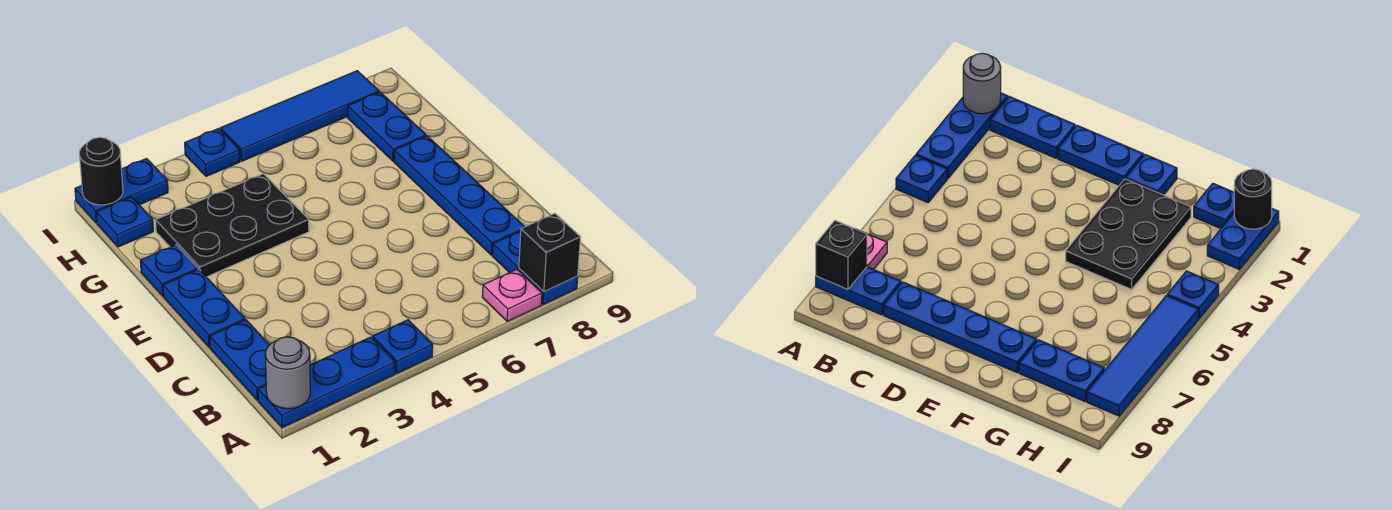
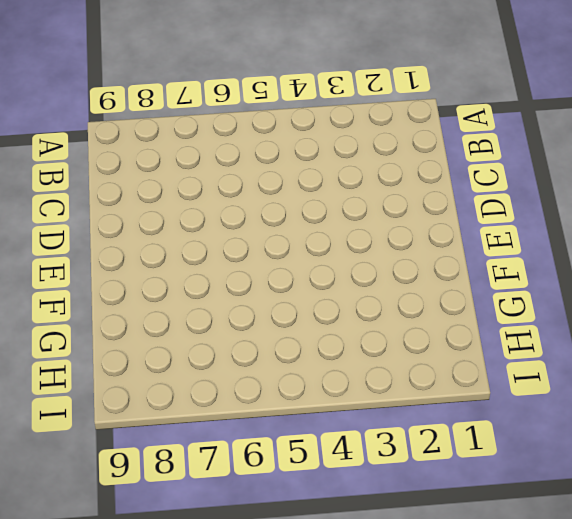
none -> blue plate A1:A3 level 1
none -> blue plate A4 level 1
none -> pink plate A7 level 1

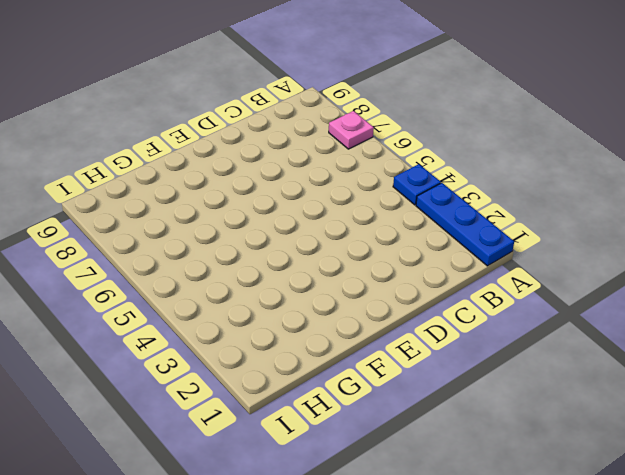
none -> blue plate A8:B8 level 1
none -> blue plate B1:C1 level 1
none -> blue plate C8:F8 level 1

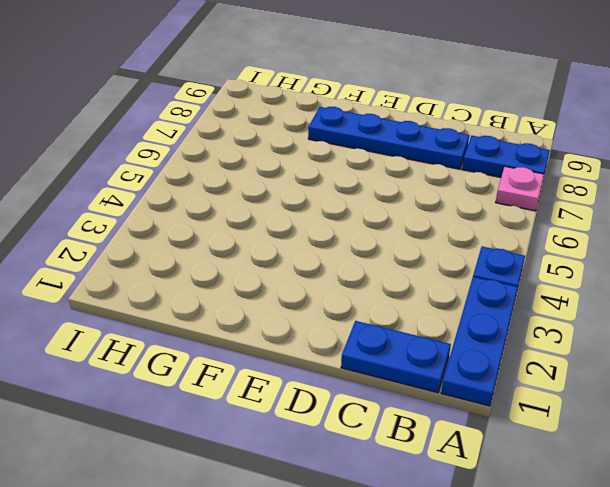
none -> blue plate D1:E1 level 1
none -> blue plate F1 level 1
none -> black plate F2:G4 level 1

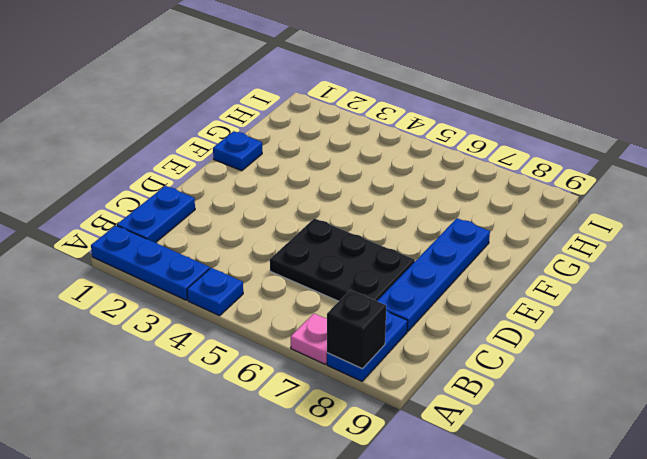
black plate C5:D7 level 1 -> black plate F2:G4 level 1
none -> blue plate D1:E1 level 1
none -> blue plate G8:H8 level 1
none -> blue plate H1 level 1

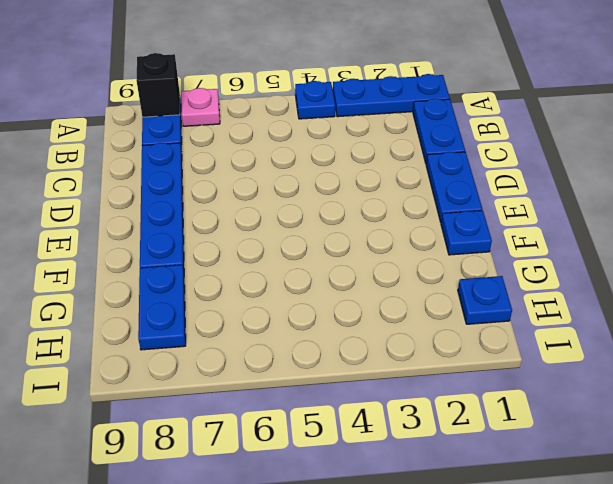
none -> black plate F2:G4 level 1
none -> blue plate I1:I2 level 1
none -> blue plate I4 level 1

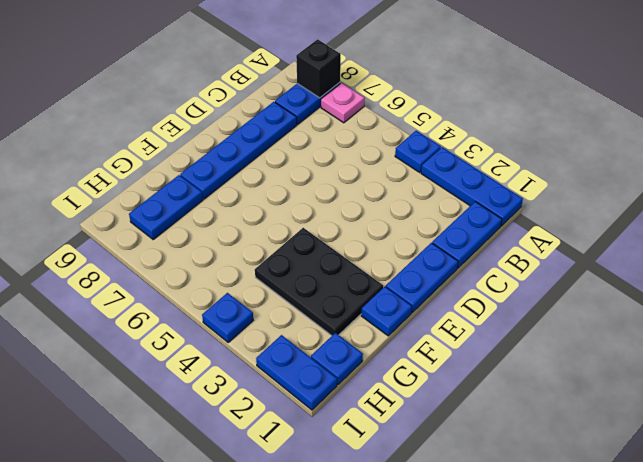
none -> blue tile I5:I8 level 1
none -> grey round brick A1 level 2
none -> black round brick I1 level 2

